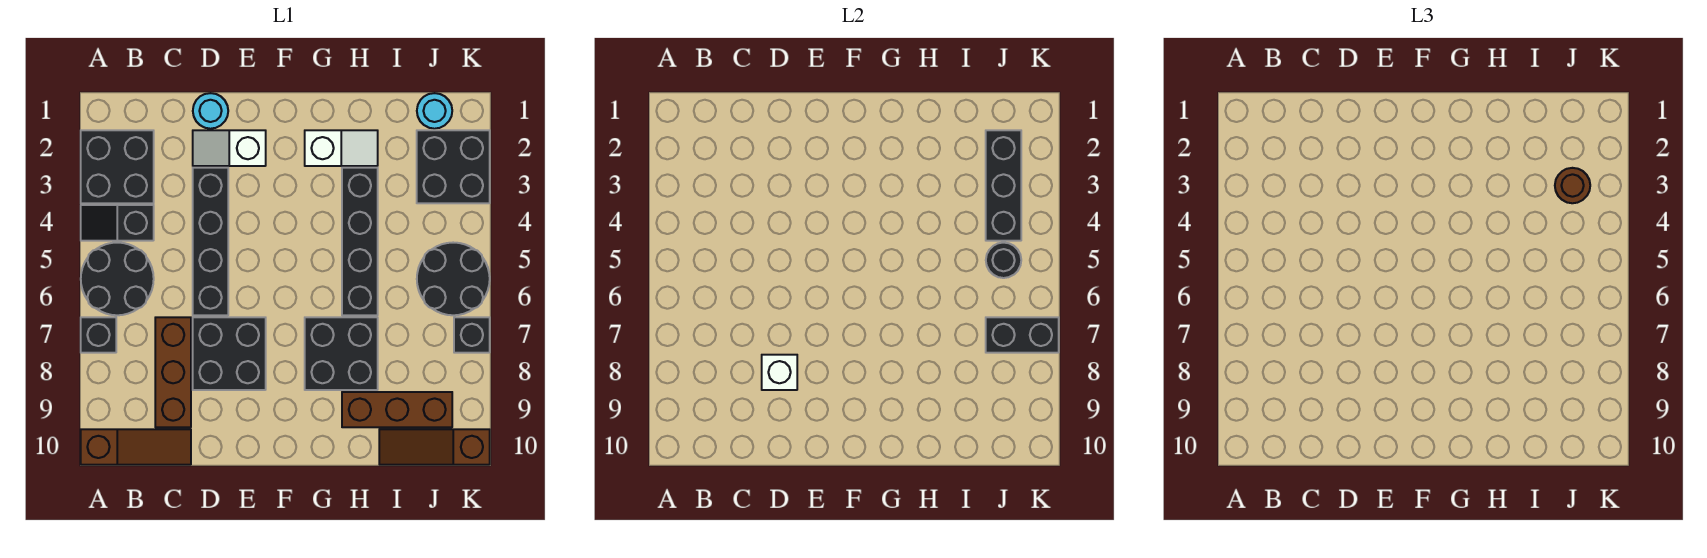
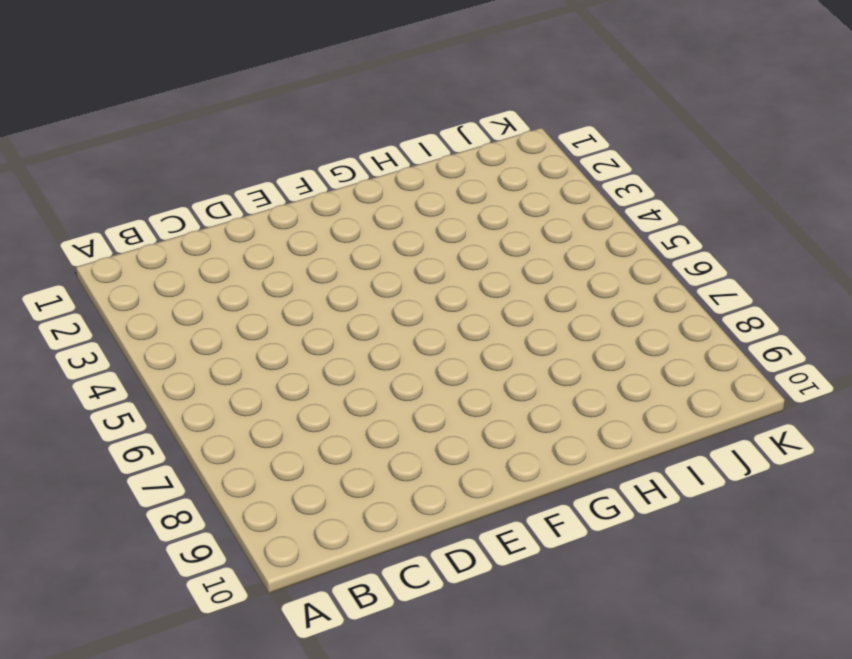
none -> black brick A2:B3 level 1
none -> black slope A4:B4 level 1 top B
none -> black round brick A5:B6 level 1

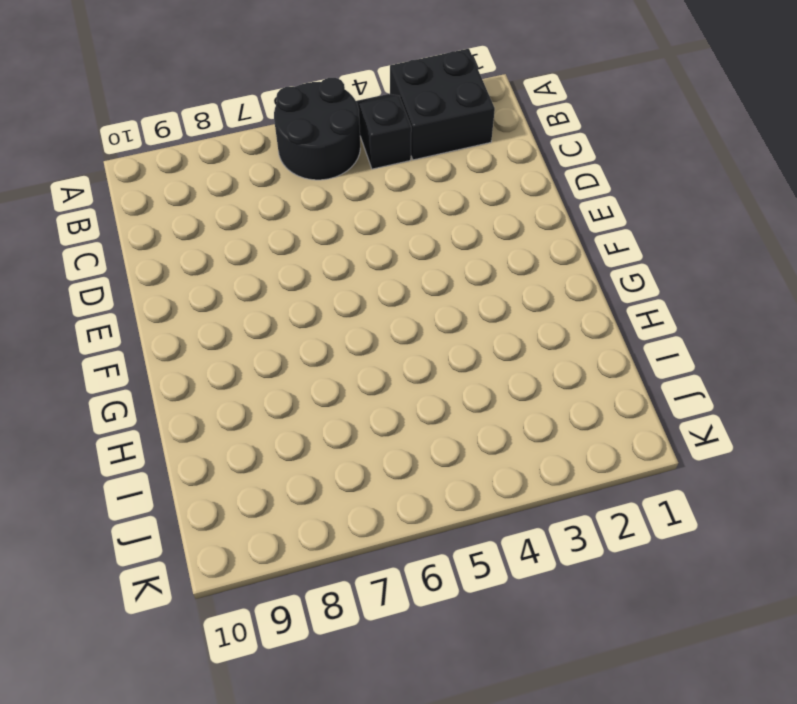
none -> black brick A7 level 1
none -> brown slope A10:C10 level 1 top A
none -> brown brick C7:C9 level 1

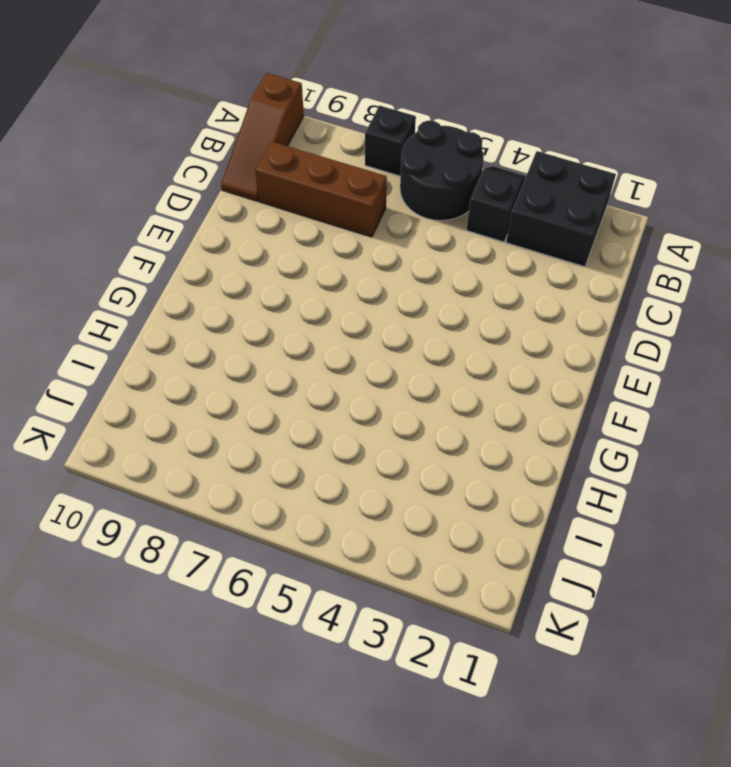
none -> cyan round brick D1 level 1
none -> white slope D2:E2 level 1 top E
none -> black brick D3:D6 level 1

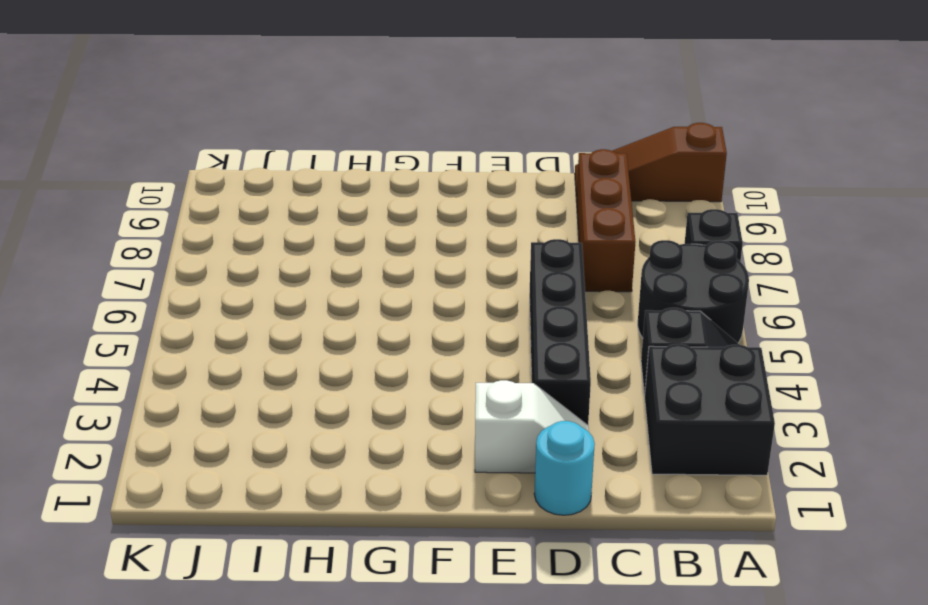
none -> black brick D7:E8 level 1
none -> white slope G2:H2 level 1 top G
none -> black brick G7:H8 level 1

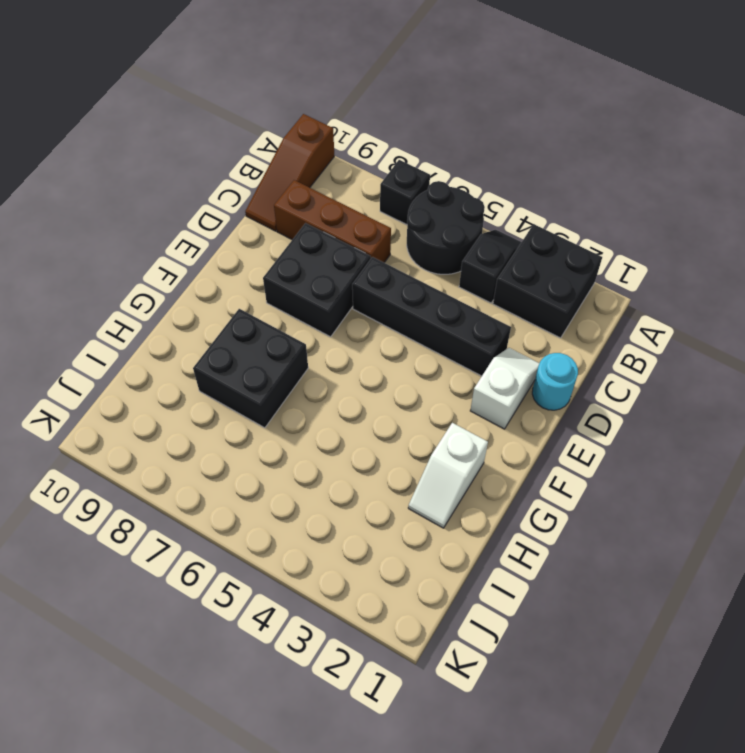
none -> black brick H3:H6 level 1
none -> brown brick H9:J9 level 1
none -> brown slope I10:K10 level 1 top K

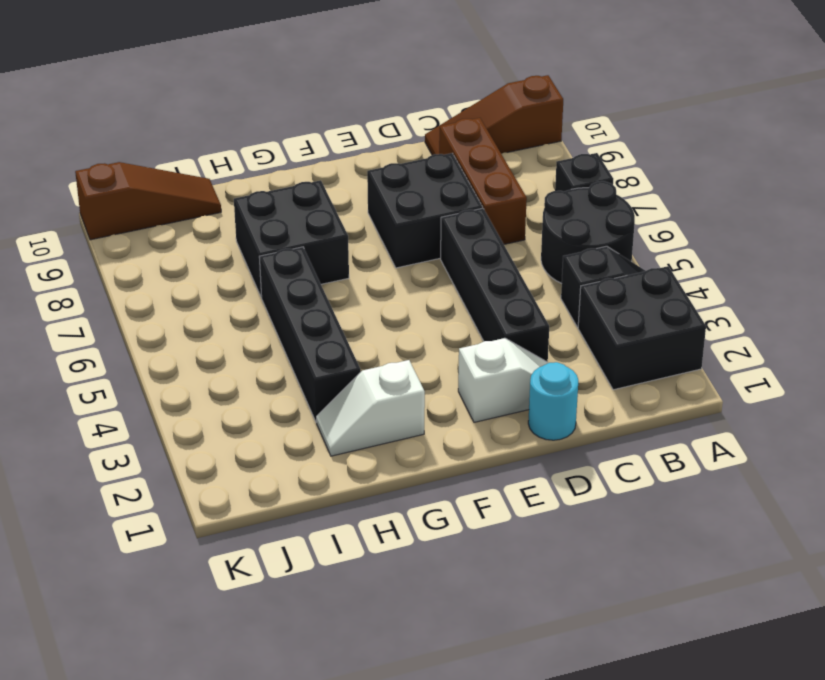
none -> brown brick H9:J9 level 1
none -> cyan round brick J1 level 1
none -> black brick J2:K3 level 1

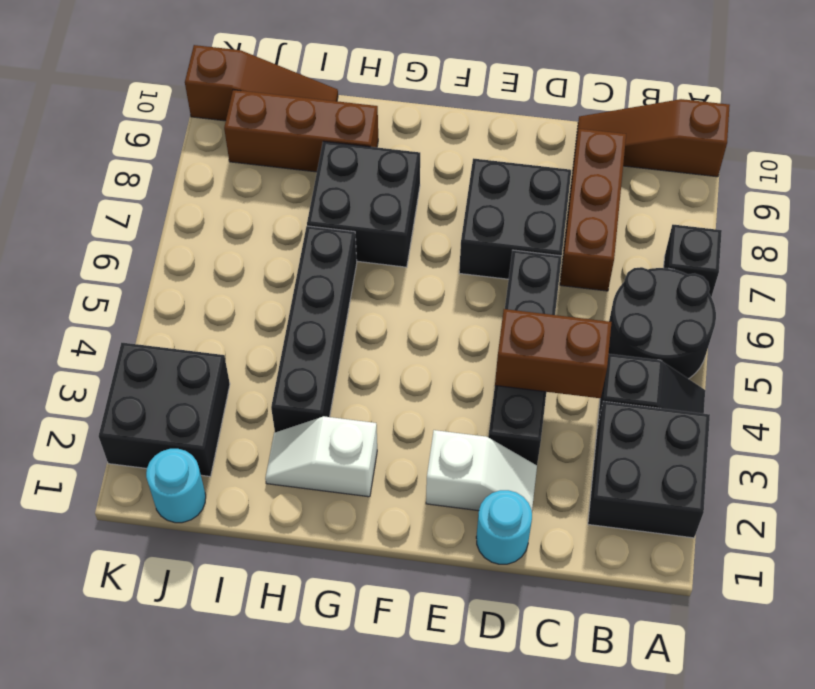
brown brick C4:D4 level 2 -> none
none -> black round brick J5:K6 level 1
none -> black brick K7 level 1
none -> white brick D8 level 2

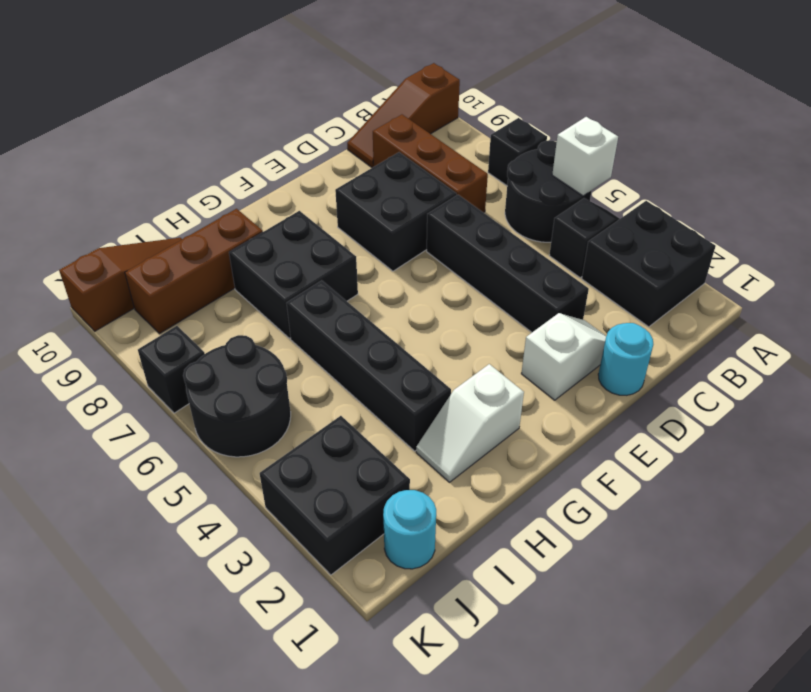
white brick A5 level 2 -> white brick D8 level 2
none -> black brick J2:J4 level 2
none -> black round brick J5 level 2
none -> black brick J7:K7 level 2

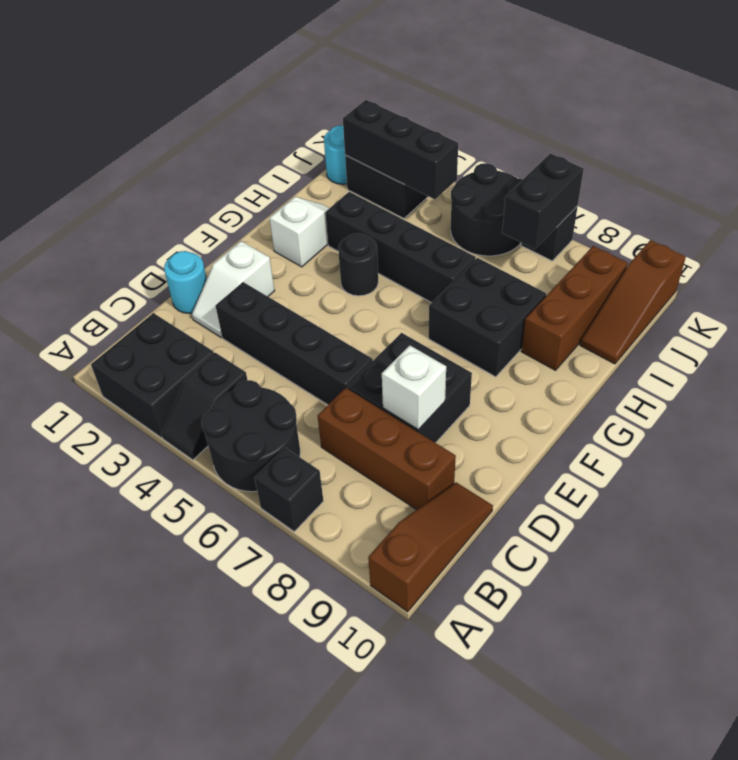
black round brick G4 level 1 -> black round brick J5 level 2
none -> brown round brick J3 level 3

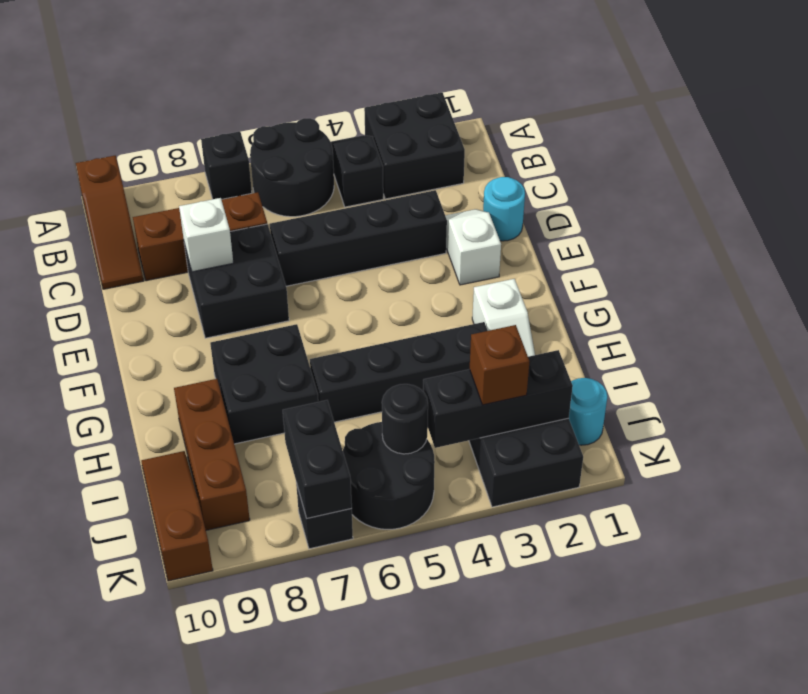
brown brick J3 level 3 -> brown round brick J3 level 3

